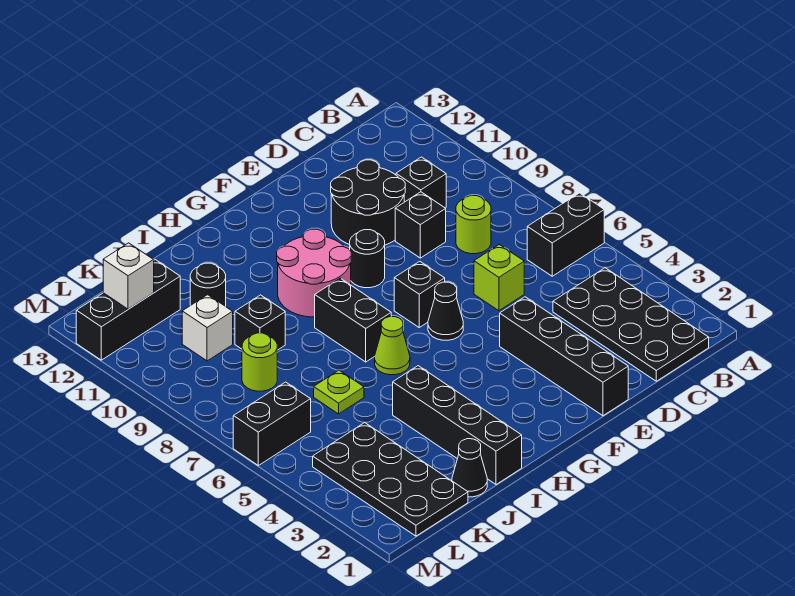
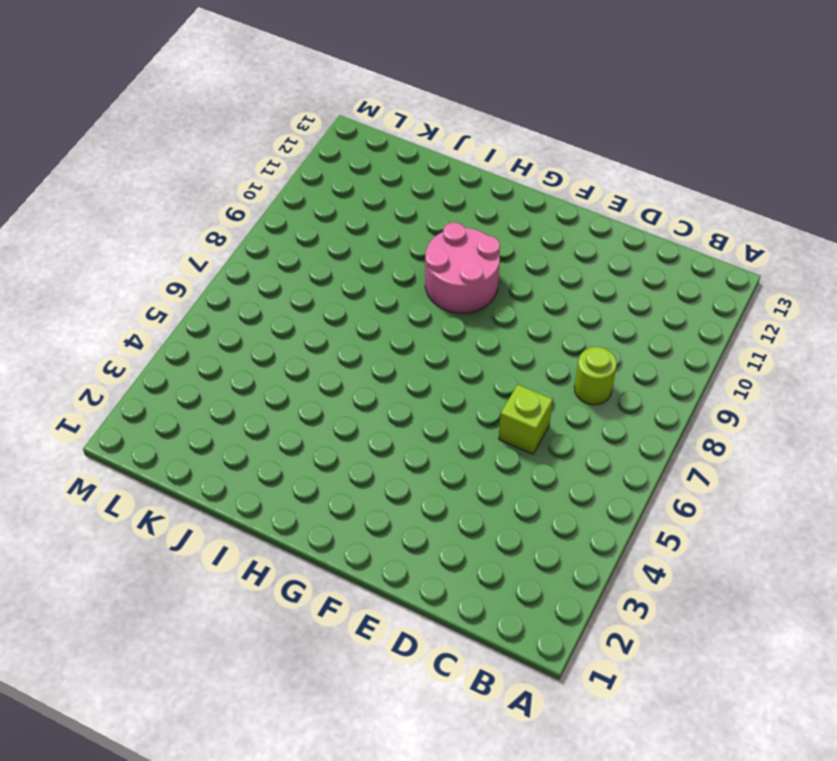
none -> black brick A6:B6 level 1
none -> black plate B1:C4 level 1
none -> black brick C10 level 1

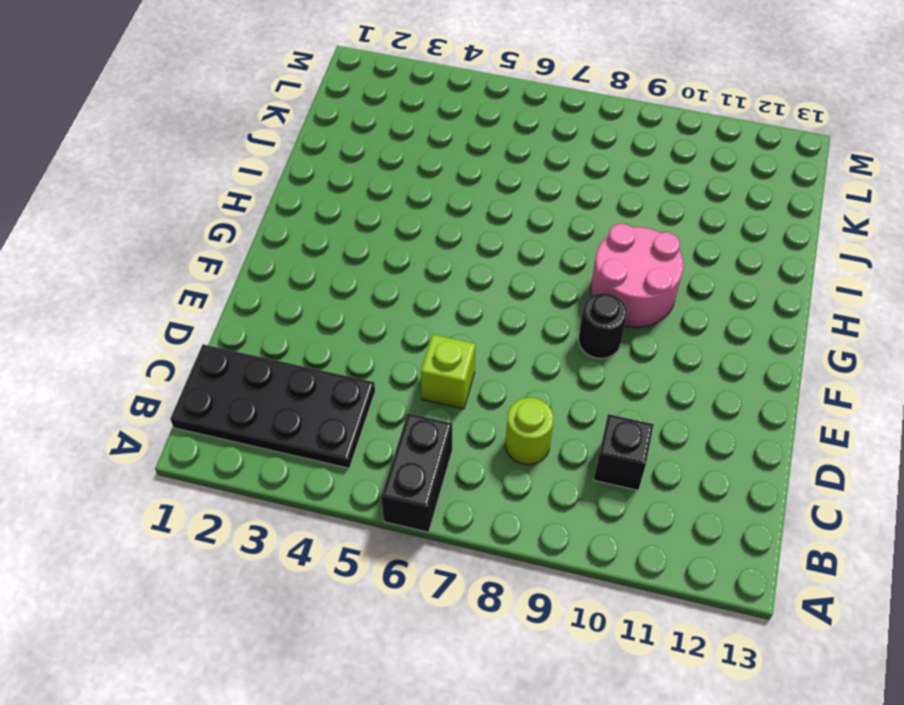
none -> black brick D9 level 1
none -> black round brick D10:E11 level 1
none -> black brick E1:E4 level 1

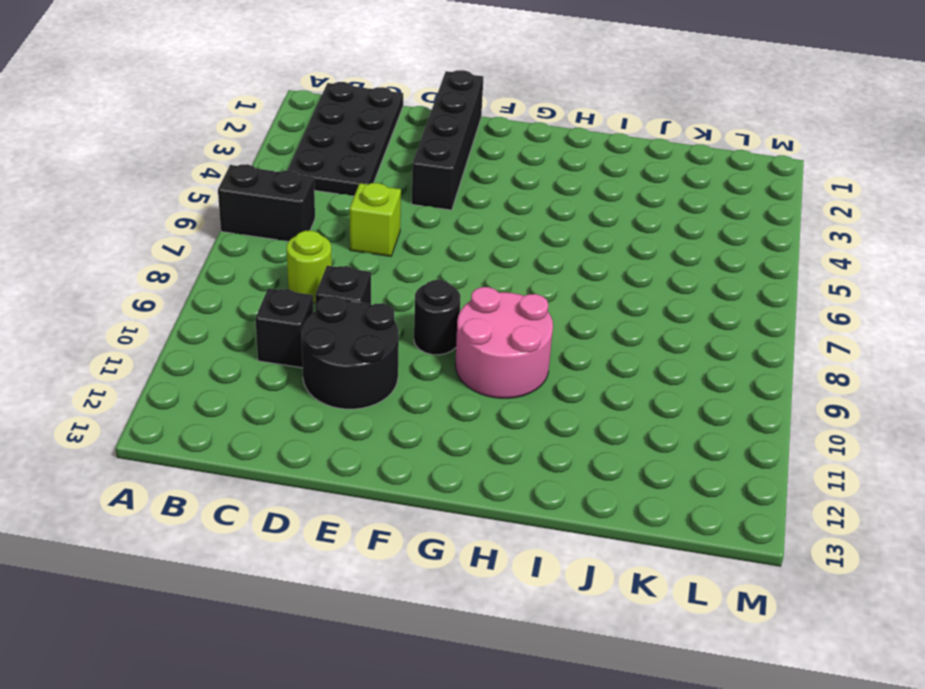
none -> black cone F6 level 1
none -> black brick F7 level 1
none -> lime cone H6 level 1

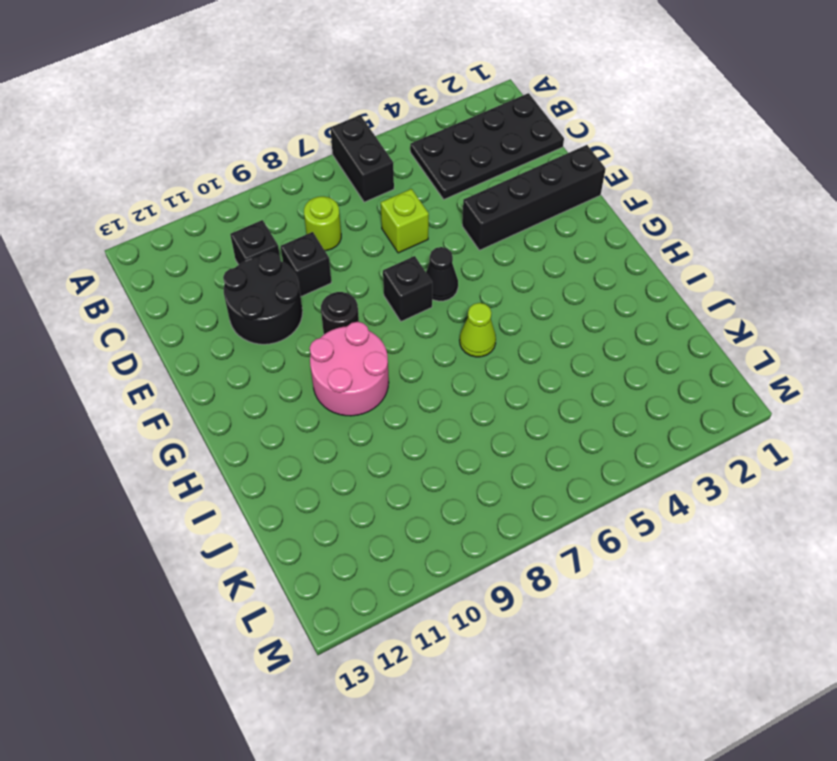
none -> black brick H7:H8 level 1
none -> black brick I1:I4 level 1
none -> black cone J1 level 1

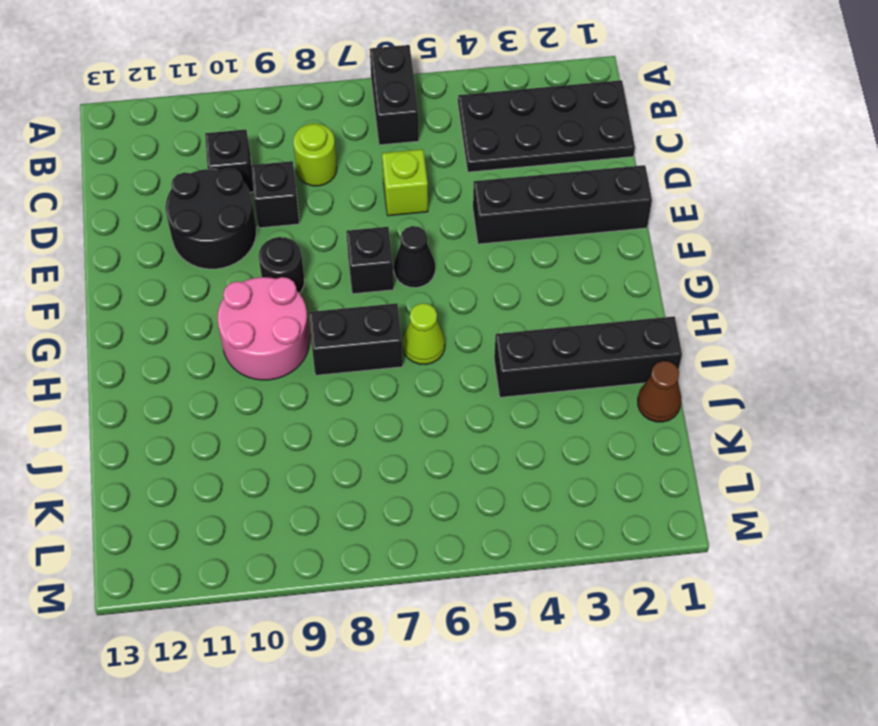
brown cone J1 level 1 -> black cone J1 level 1
none -> lime plate J6 level 1
none -> black brick J9 level 1
none -> black round brick J11 level 1

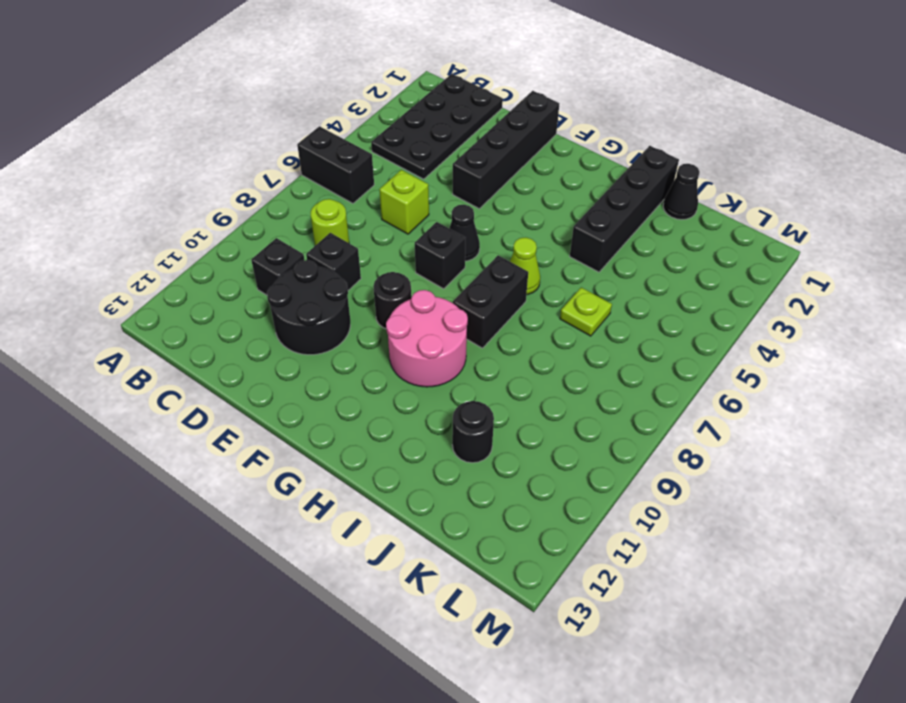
none -> black brick J9 level 1
none -> black plate K1:L4 level 1
none -> lime round brick K8 level 1

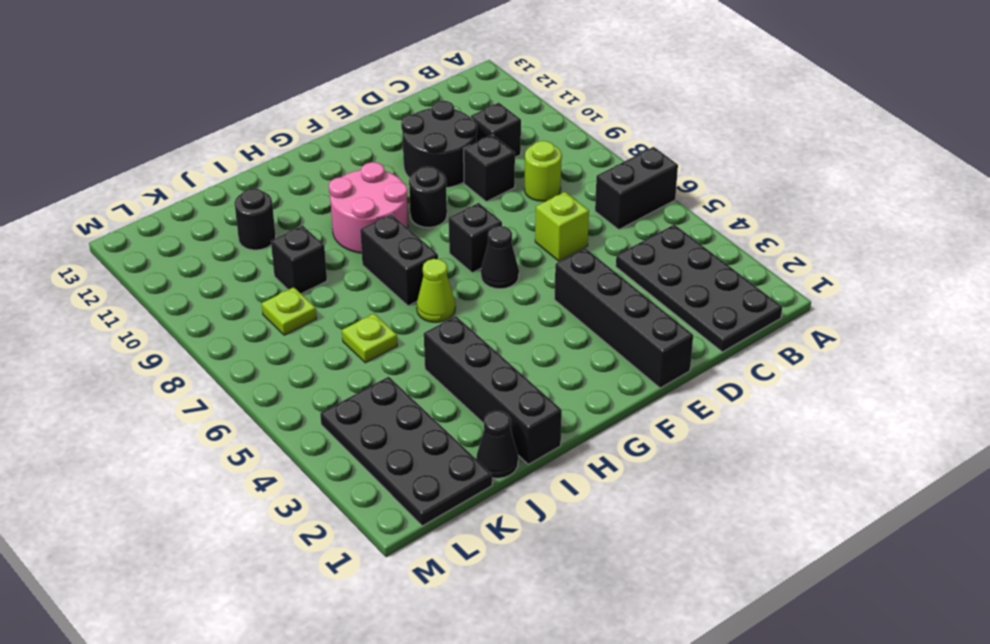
lime plate K8 level 1 -> lime round brick K8 level 1
none -> white brick K10 level 1
none -> black brick K12:M12 level 1
none -> black brick L6:M6 level 1

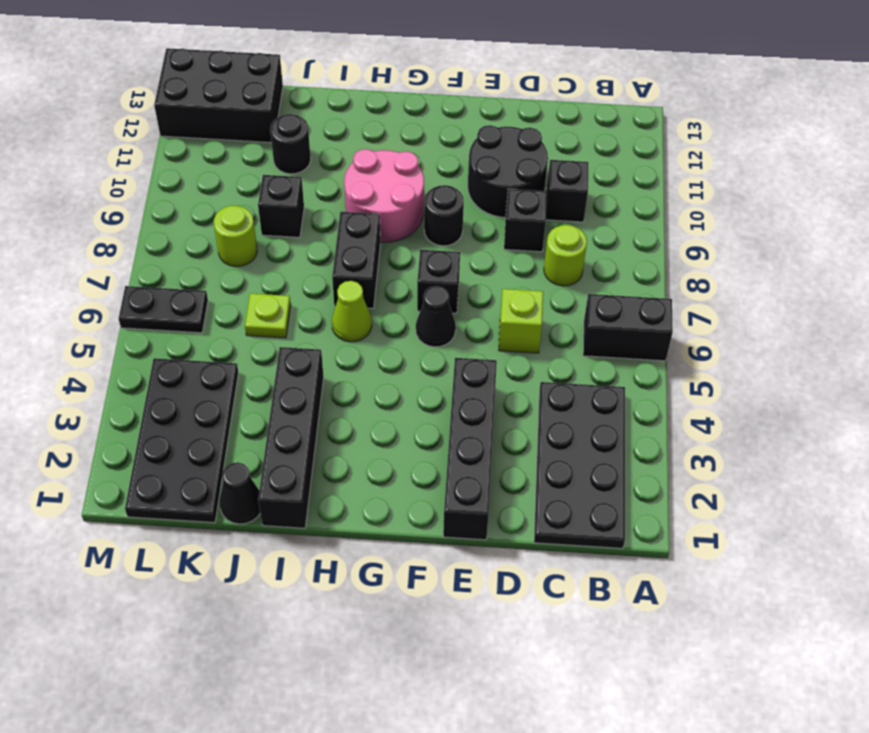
black brick K12:M13 level 1 -> black brick K12:M12 level 1
black plate L6:M6 level 1 -> black brick L6:M6 level 1
none -> white brick K10 level 1
none -> white brick L12 level 2

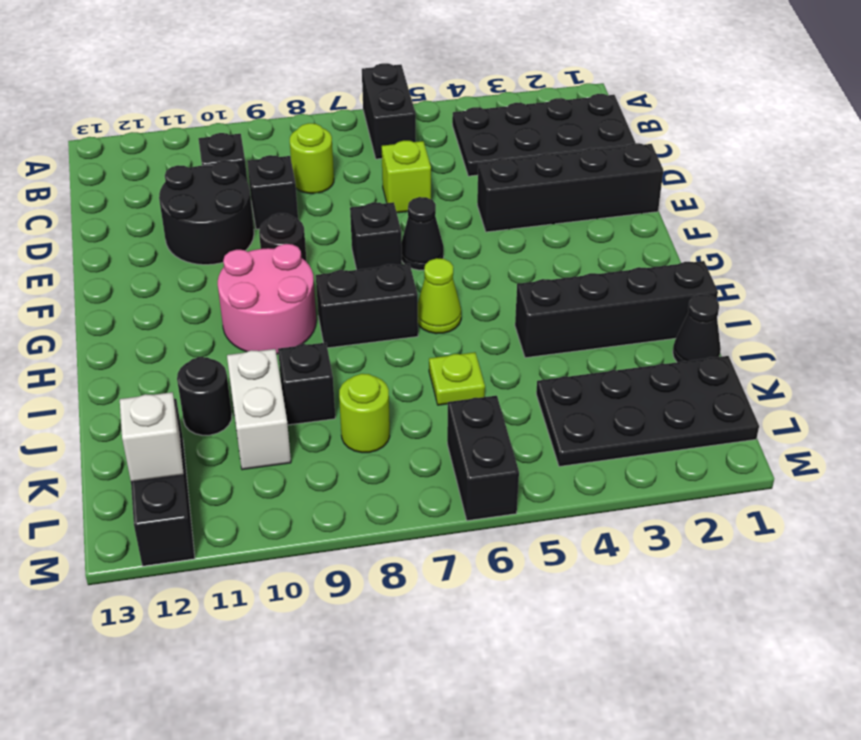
white brick J10:K10 level 1 -> white brick K10 level 1

